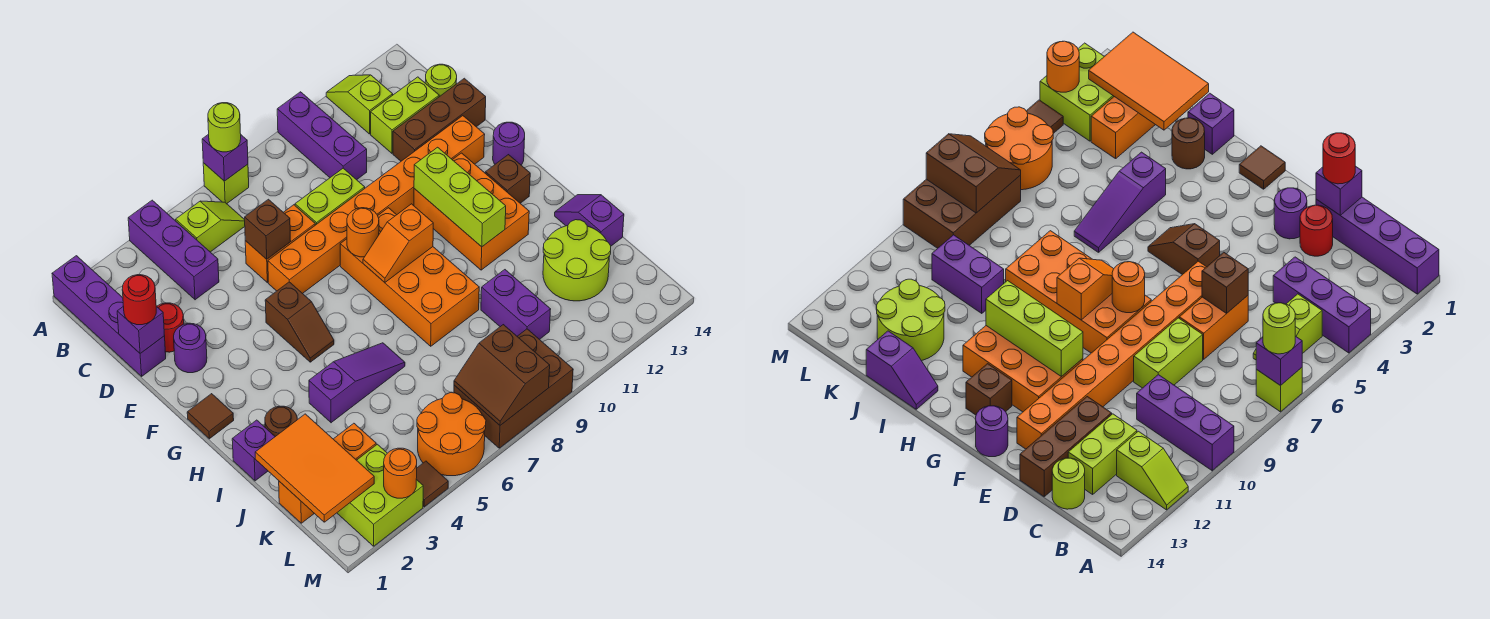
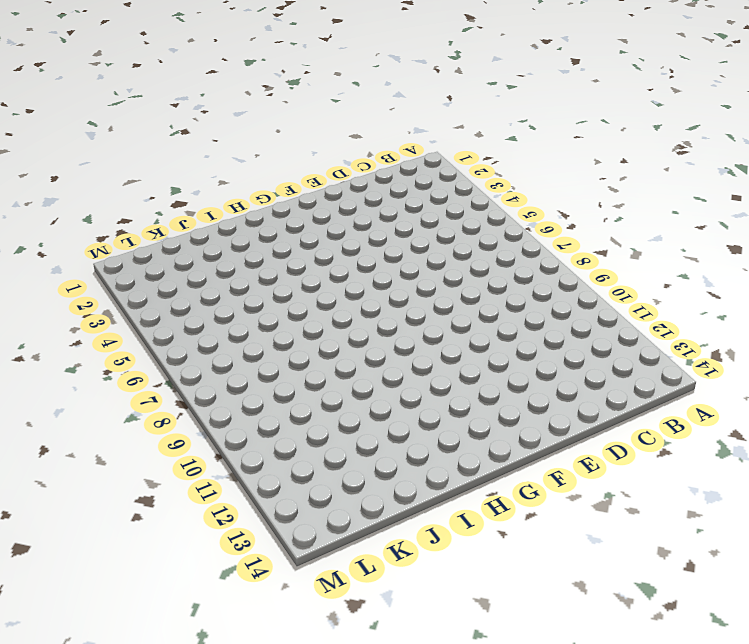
none -> purple brick A1:D1 level 1
none -> purple brick A4:C4 level 1
none -> lime brick A7 level 1
none -> purple brick A10:C10 level 1

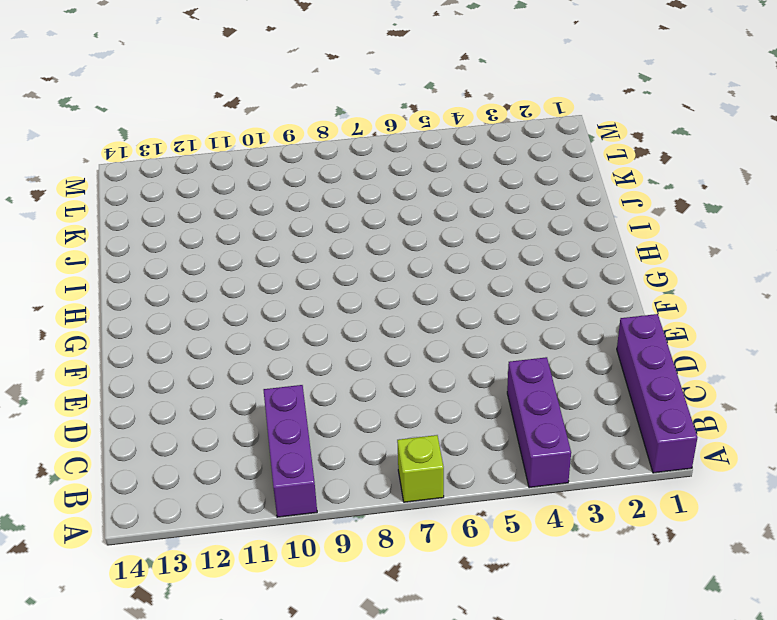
none -> lime slope A12:B12 level 1 top B
none -> lime slope B5:B6 level 1 top 5
none -> lime brick C12:C13 level 1
none -> lime round brick C14 level 1

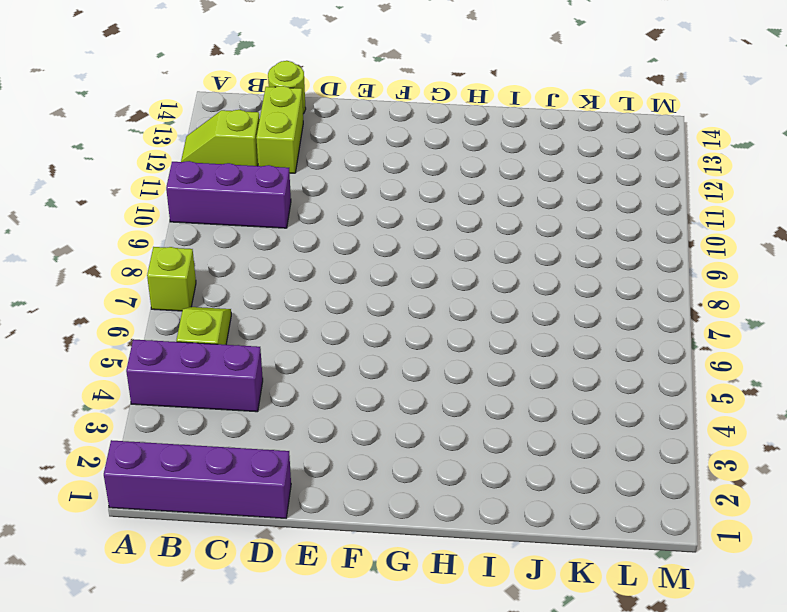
none -> red round brick D2 level 1
none -> orange brick D6:D7 level 1
none -> lime brick D8:D9 level 1
none -> brown brick D12:D14 level 1

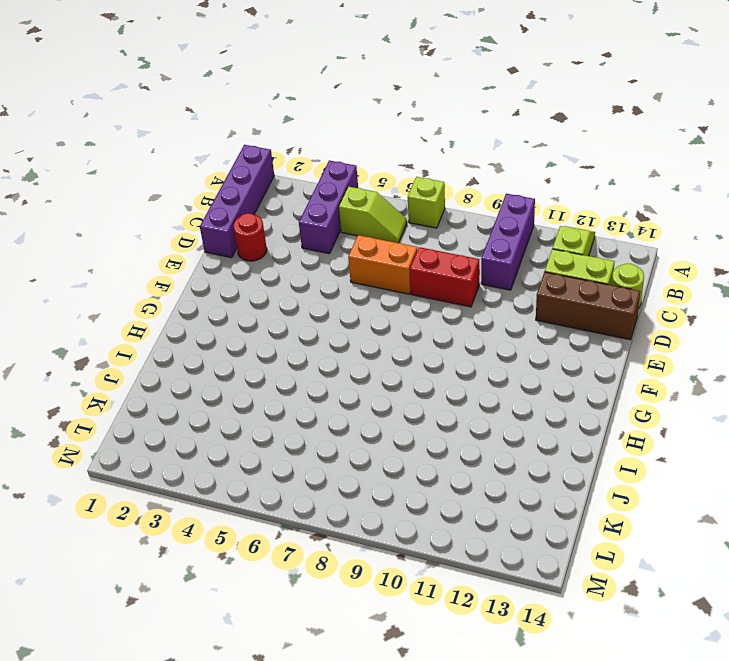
red brick D8:D9 level 1 -> lime brick D8:D9 level 1
none -> purple round brick E2 level 1
none -> orange brick E6:E13 level 1
none -> brown slope F5:G5 level 1 top F
none -> orange brick F8:I9 level 1

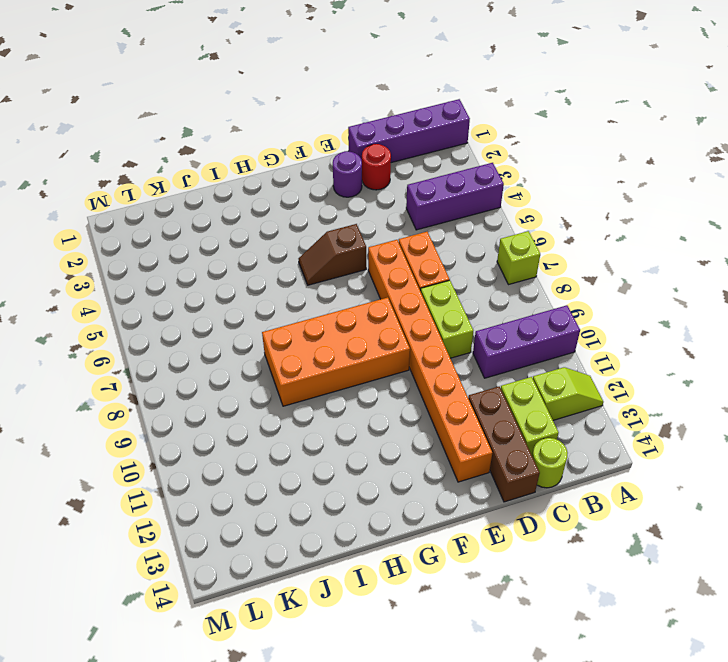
none -> lime slope B5:B6 level 1 top 5
none -> orange brick F11:H12 level 1
none -> purple round brick F14 level 1
none -> brown tile G1 level 1

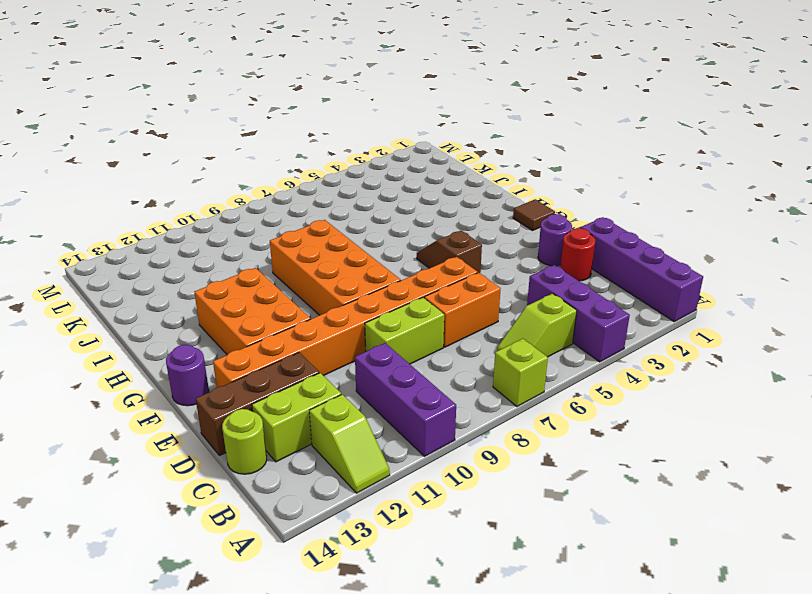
none -> brown brick G13 level 1
none -> purple brick I1 level 1
none -> brown round brick I2 level 1
none -> purple slope I4:I6 level 1 top 4

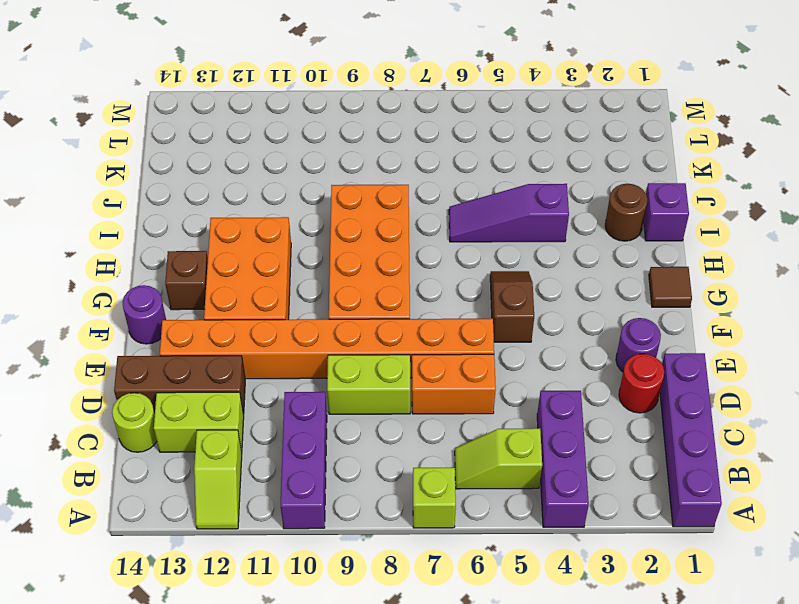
none -> purple slope I14:J14 level 1 top J
none -> purple brick J10:K10 level 1
none -> lime round brick J12:K13 level 1
none -> orange brick K1:K3 level 1

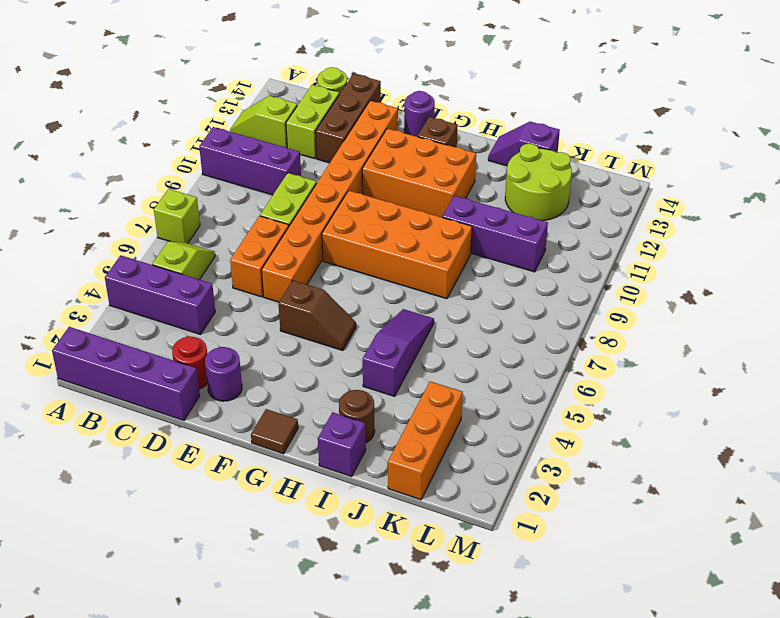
purple brick I10:K10 level 1 -> purple brick J10:K10 level 1
none -> lime brick L2:M3 level 1
none -> orange round brick L5:M6 level 1
none -> brown brick L7:M9 level 1
none -> brown tile M4 level 1

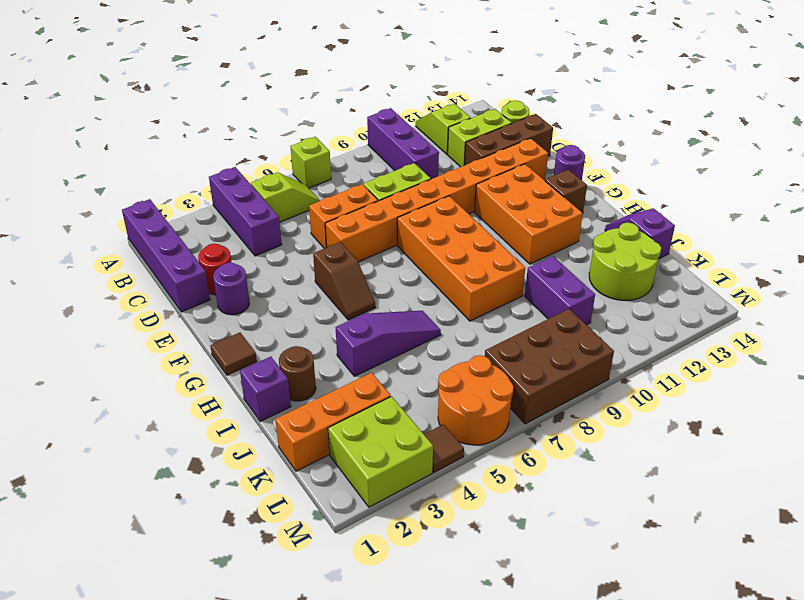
none -> purple brick A7 level 2
none -> purple brick D1 level 2
none -> brown brick D6 level 2
none -> orange round brick F8 level 2

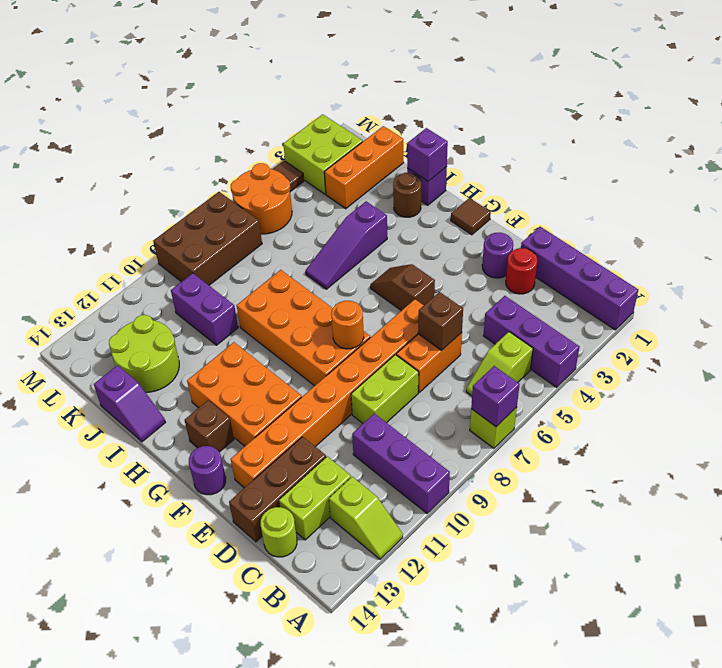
purple brick I1 level 2 -> purple brick D1 level 2
none -> lime brick F11:H11 level 2
none -> orange slope G8:G9 level 2 top 9
none -> orange tile J1:L2 level 2
none -> brown slope L7:M8 level 2 top 8

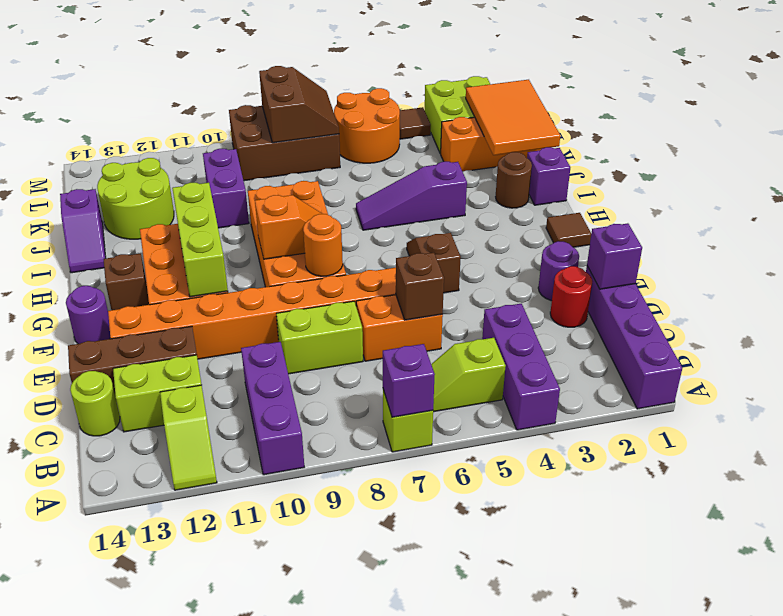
none -> orange round brick M3 level 2
none -> lime round brick A7 level 3
none -> red round brick D1 level 3

